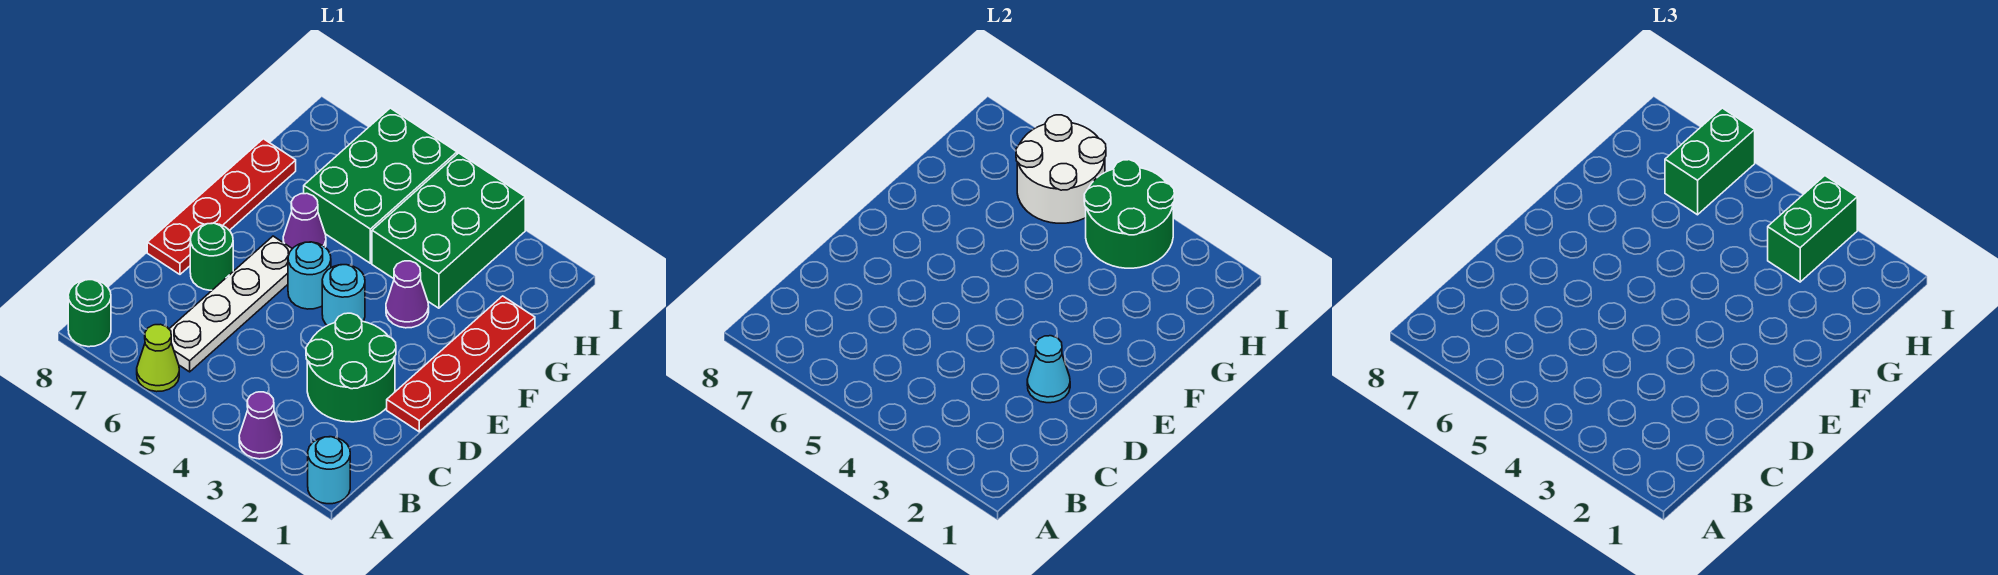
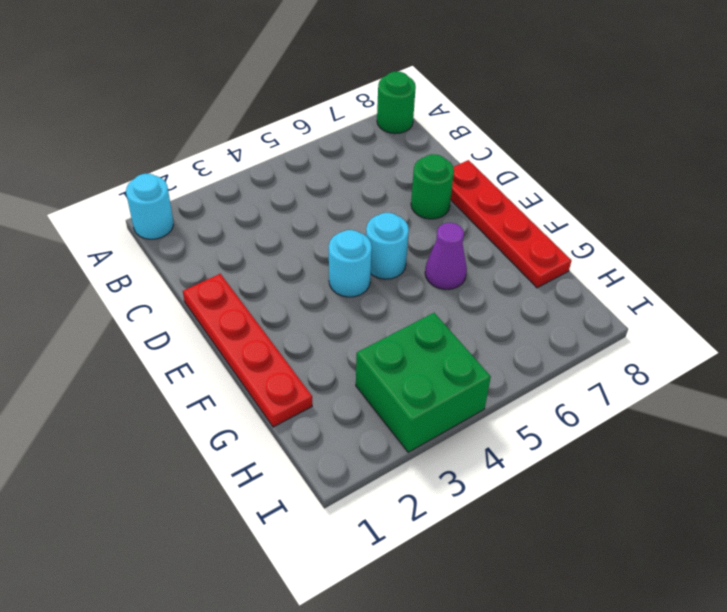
green brick H3:I4 level 1 -> green brick G3:I4 level 1
none -> purple cone A3 level 1
none -> lime cone A6 level 1
none -> white plate B6:E6 level 1

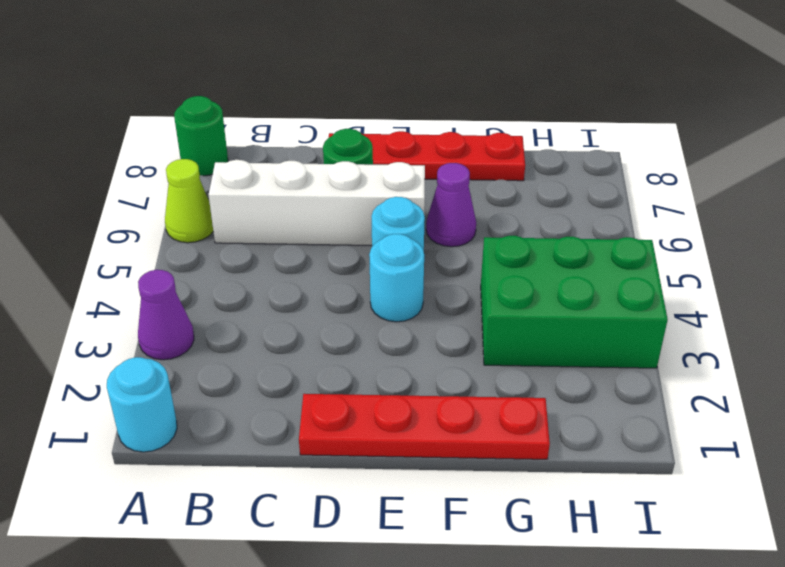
white brick B6:E6 level 1 -> white plate B6:E6 level 1
none -> green round brick C2:D3 level 1
none -> purple cone F3 level 1
none -> green brick G5:I6 level 1

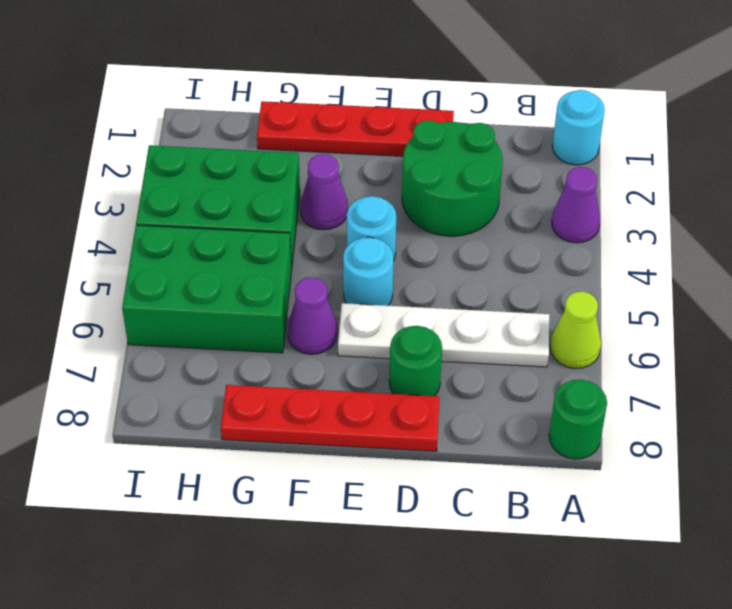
none -> cyan cone D2 level 2
none -> green round brick H3:I4 level 2
none -> white round brick H5:I6 level 2

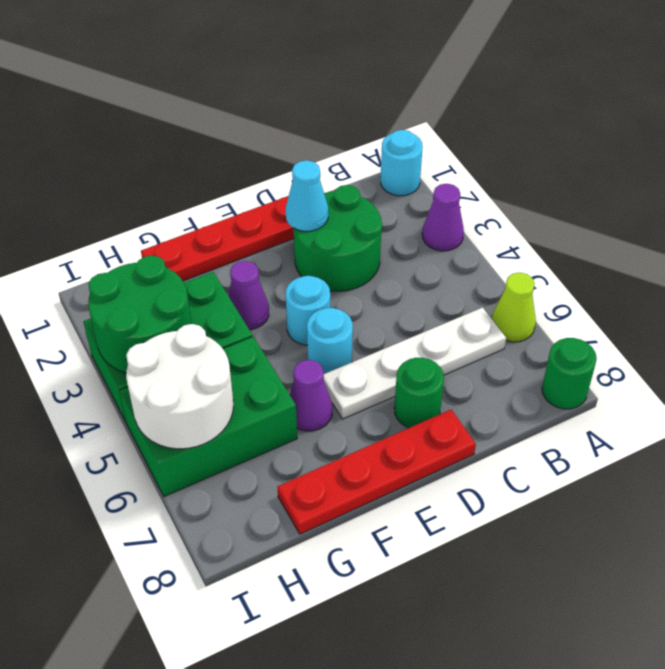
none -> green brick H3:I3 level 3
none -> green brick H6:I6 level 3

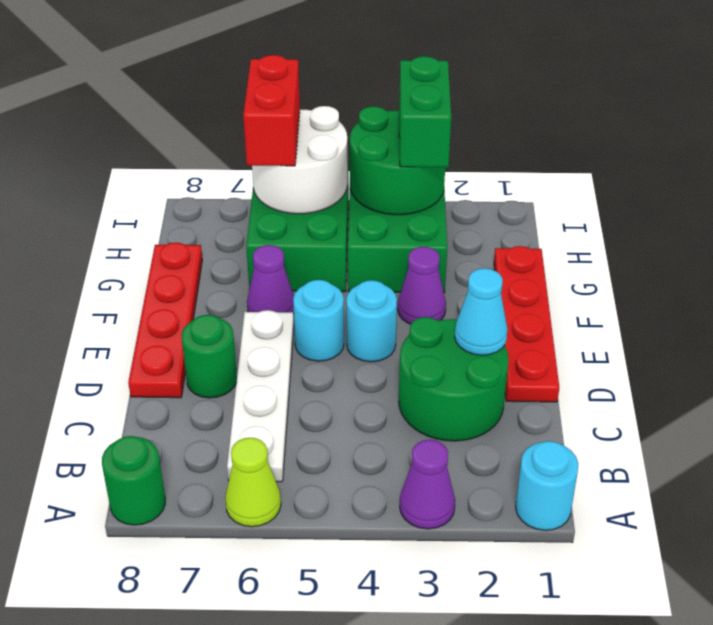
red brick H6:I6 level 3 -> green brick H6:I6 level 3

